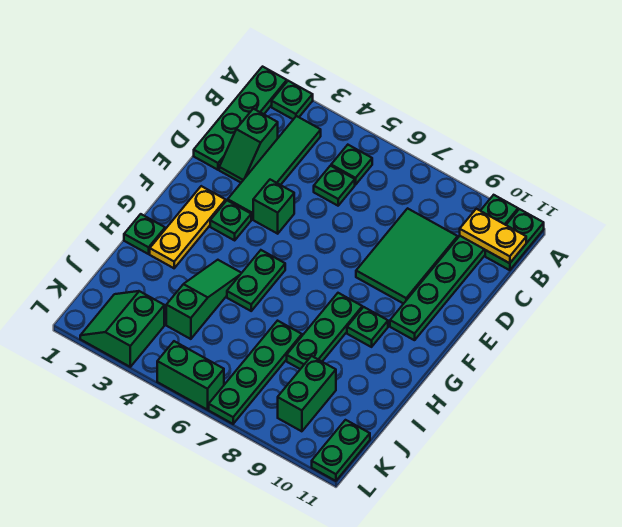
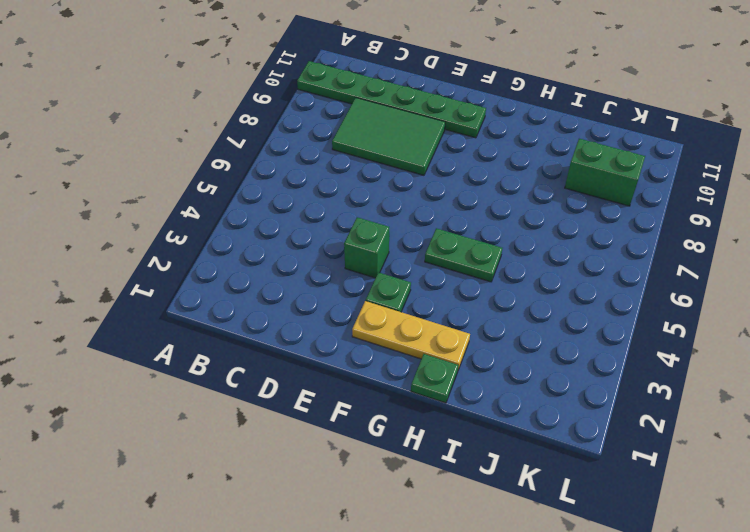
none -> green plate A1:D1 level 1
none -> green plate A2 level 1
none -> green plate A11:B11 level 1

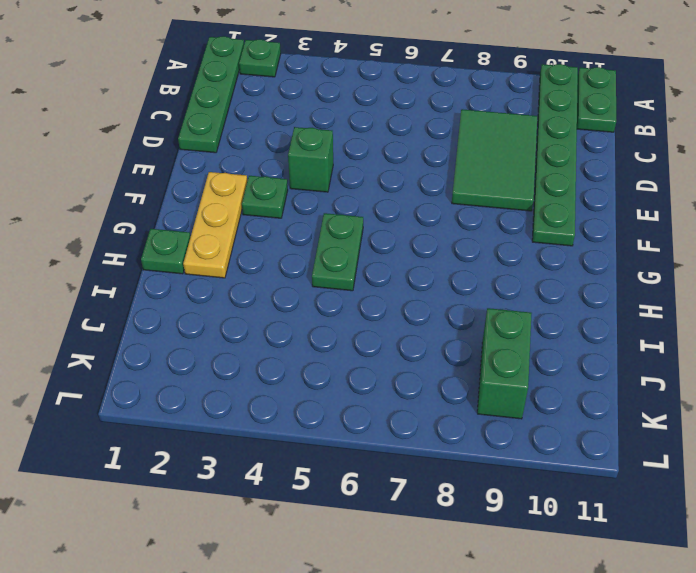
none -> green tile B3:E3 level 1
none -> green plate B5 level 1
none -> green slope C2:D2 level 1 top C

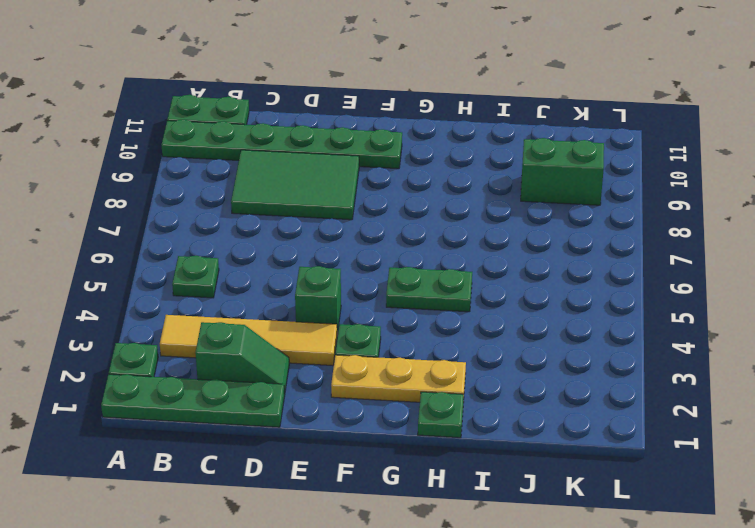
yellow tile B3:E3 level 1 -> green tile B3:E3 level 1
none -> green plate C5 level 1
none -> green plate G8:I8 level 1
none -> green plate G9 level 1

